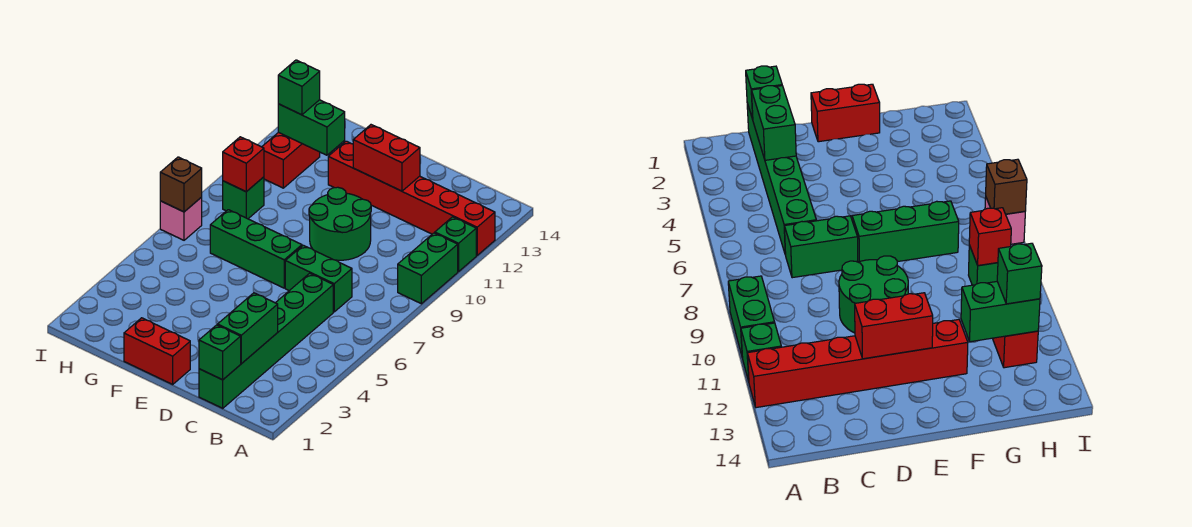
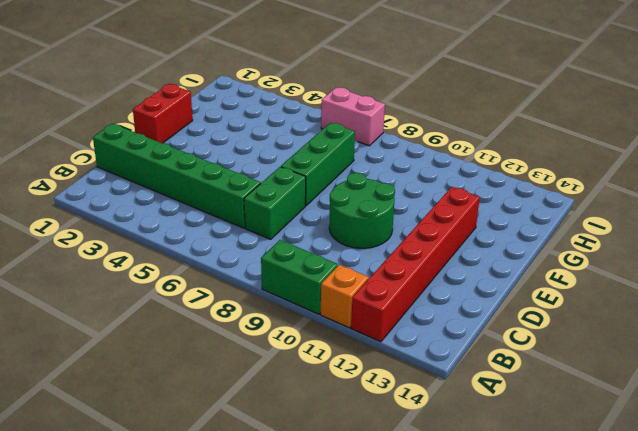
orange brick A11 level 1 -> green brick A11 level 1
pink brick I6:I7 level 1 -> pink brick I7 level 1
none -> green brick H9 level 1
none -> red brick H11:H12 level 1
none -> green brick C1 level 2

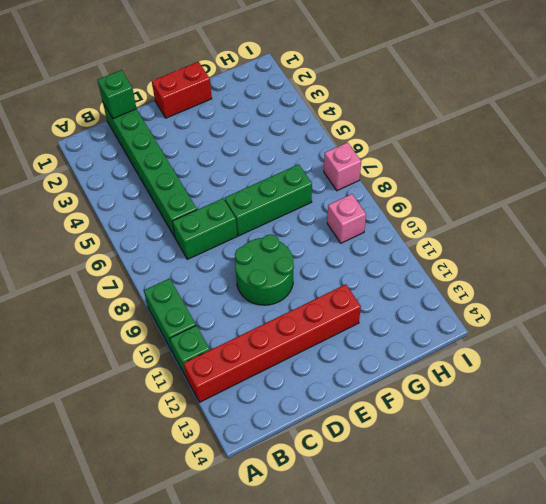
pink brick H9 level 1 -> green brick H9 level 1
none -> red brick H11:H12 level 1
none -> green brick C2:C3 level 2
none -> red brick D12:E12 level 2

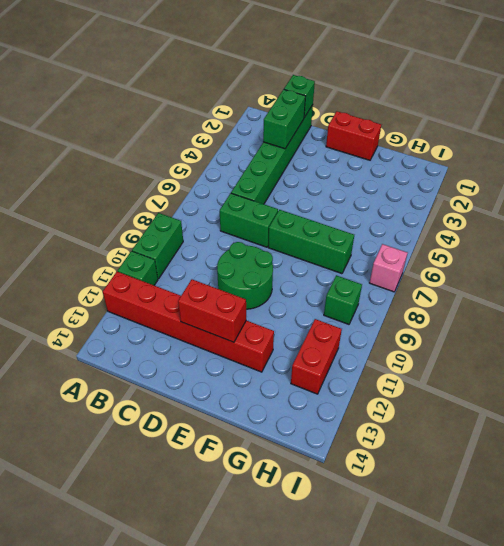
none -> green brick G12:H12 level 2
none -> red brick H9 level 2
none -> brown brick I7 level 2

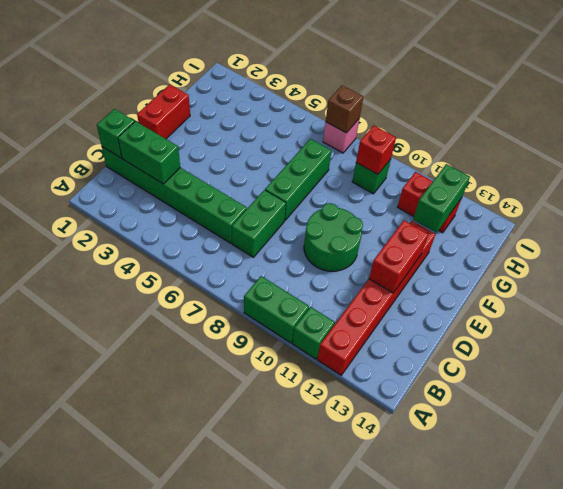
none -> green brick H12 level 3

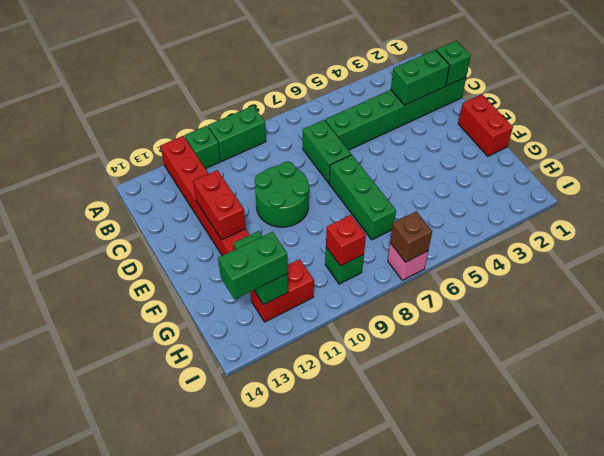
green brick H12:H13 level 3 -> green brick H12 level 3

